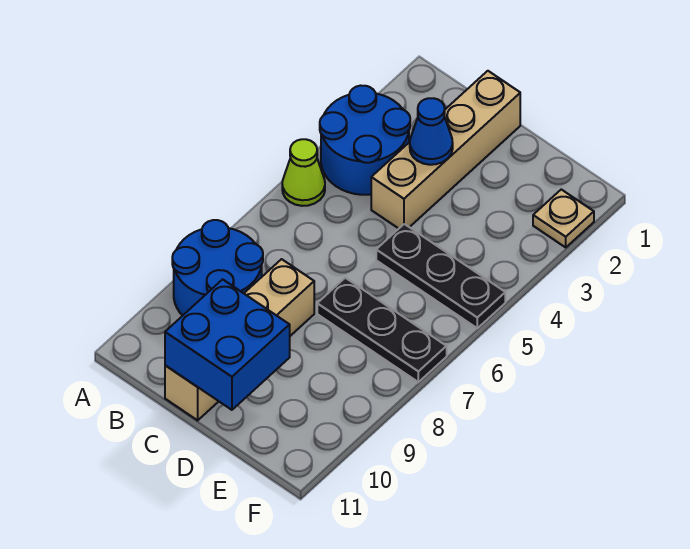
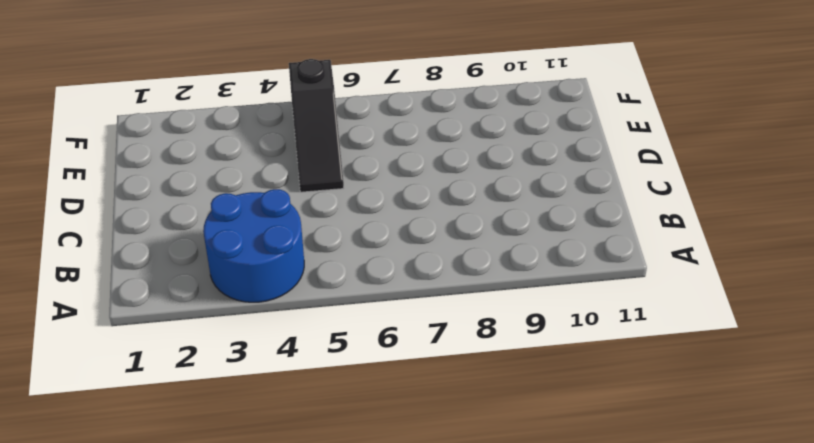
black slope D5:F5 level 1 top F -> black plate D5:F5 level 1
none -> lime cone A5 level 1
none -> blue round brick A8:B9 level 1

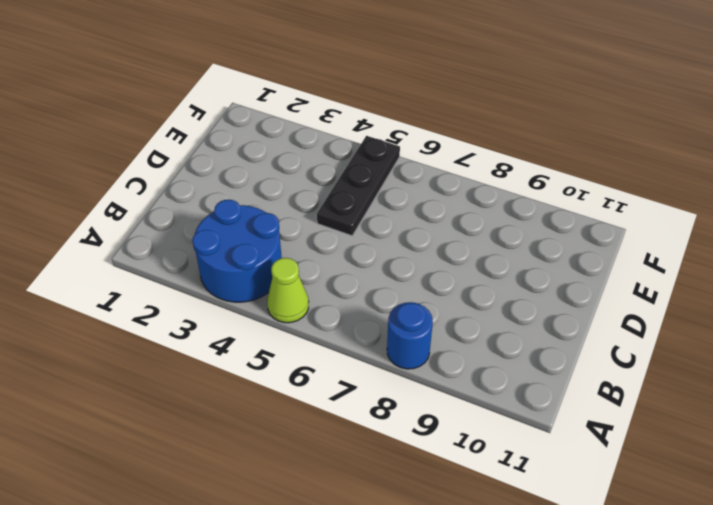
blue round brick A8 level 1 -> blue round brick A8:B9 level 1
none -> tan brick C1:C4 level 1
none -> tan brick C8:C11 level 1

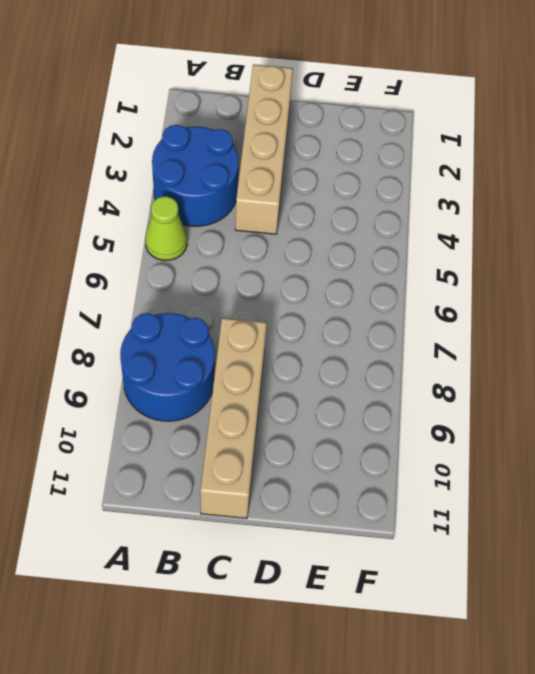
none -> black plate D5:F5 level 1
none -> black plate D7:F7 level 1

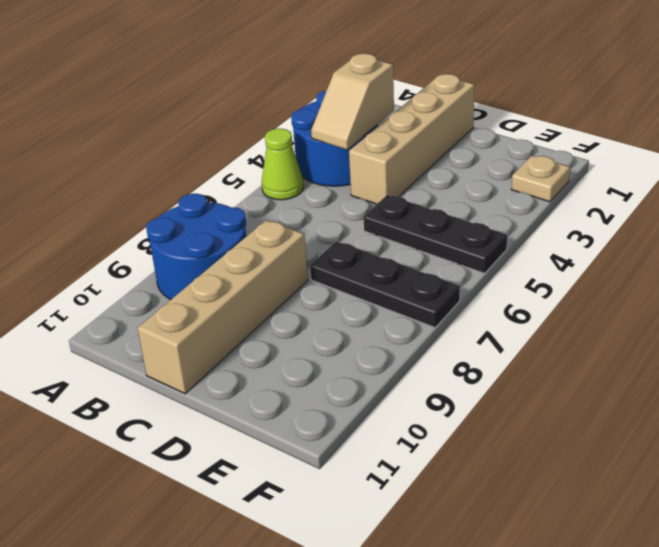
tan slope B3:B4 level 2 top 3 -> none
none -> blue cone C3 level 2
none -> blue brick C10:D11 level 2

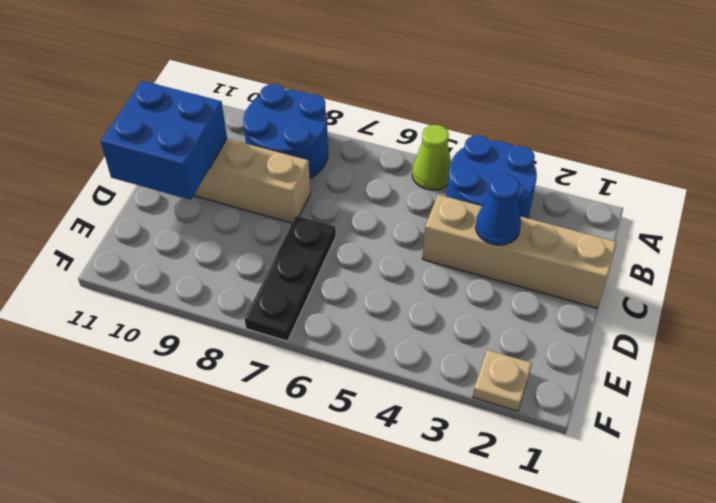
none -> black plate D5:F5 level 1

